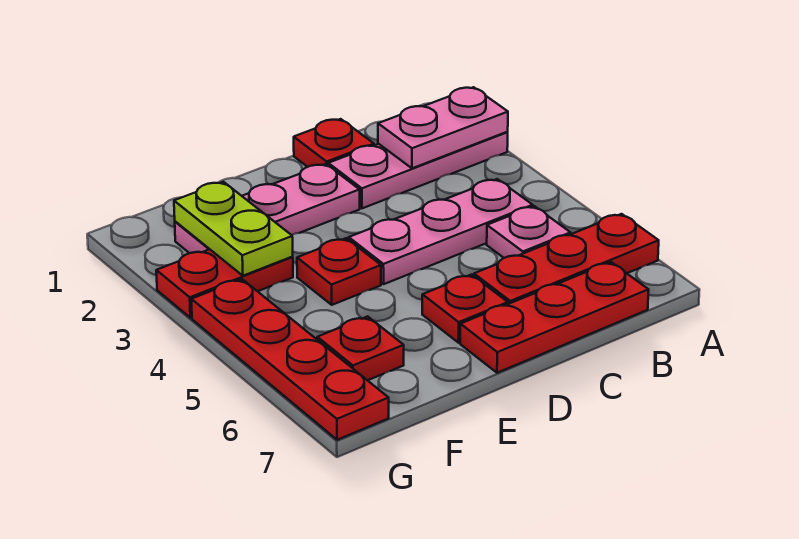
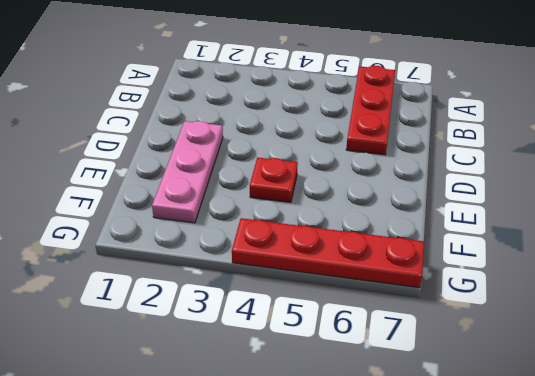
none -> pink plate A2:C2 level 1
none -> pink plate B4:D4 level 1
none -> pink plate B5 level 1

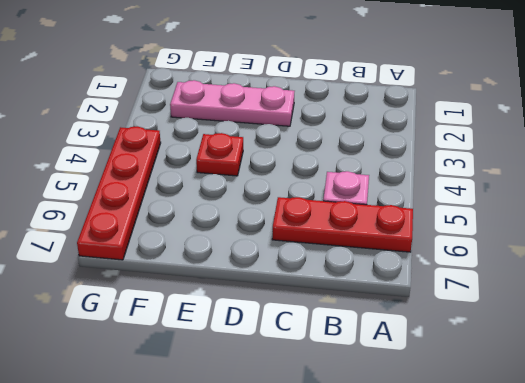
none -> pink plate A2:C2 level 1
none -> pink plate B4:D4 level 1
none -> red plate B7:D7 level 1

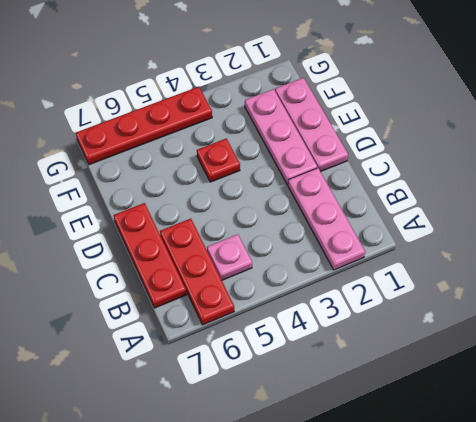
pink plate D1:F1 level 1 -> pink plate B4:D4 level 1
none -> red plate C1 level 1
none -> red plate D6 level 1
none -> red plate F3:G3 level 1

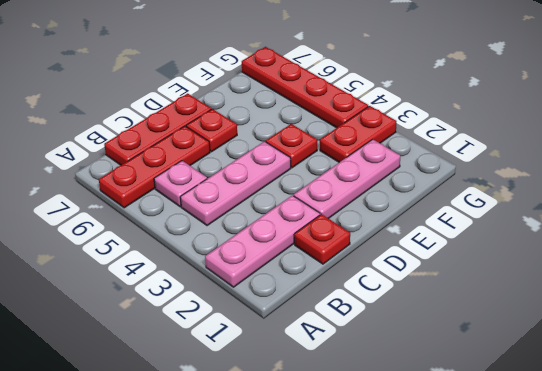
none -> red plate F6 level 1
none -> pink plate A2:B2 level 2
none -> lime plate F2:F3 level 2

